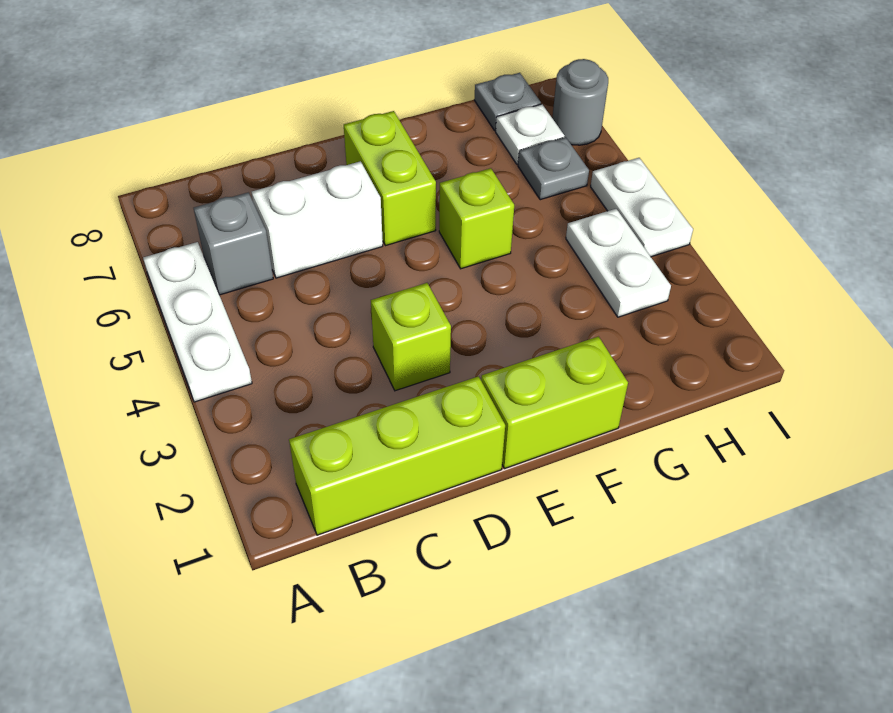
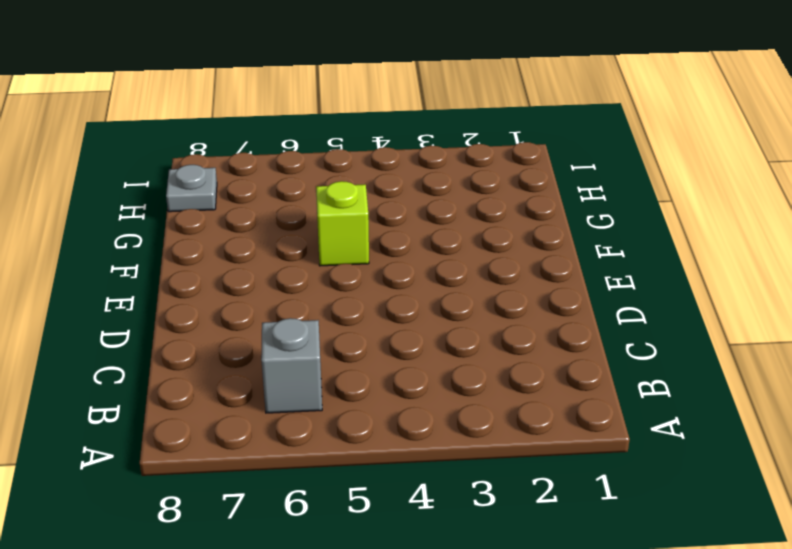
none -> white plate A4:A6 level 1
none -> lime brick B1:D1 level 1
none -> white brick C6:D6 level 1

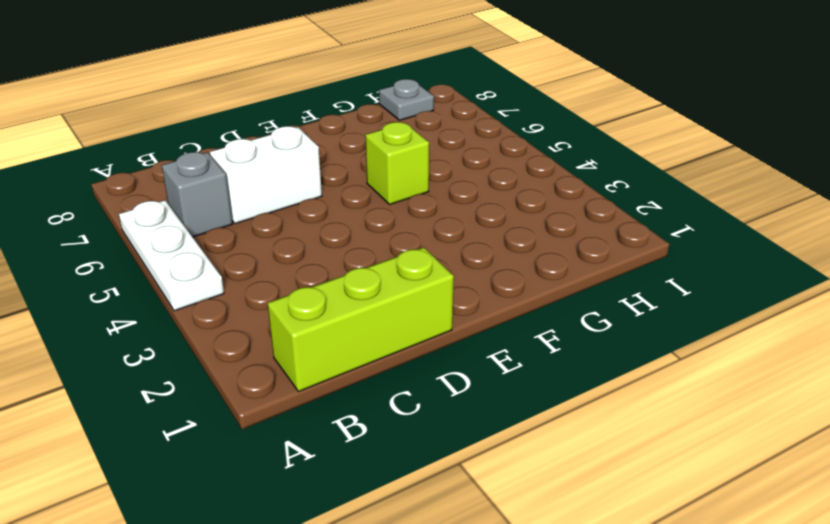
none -> lime brick D3 level 1
none -> lime brick E1:F1 level 1
none -> lime brick E6:E7 level 1

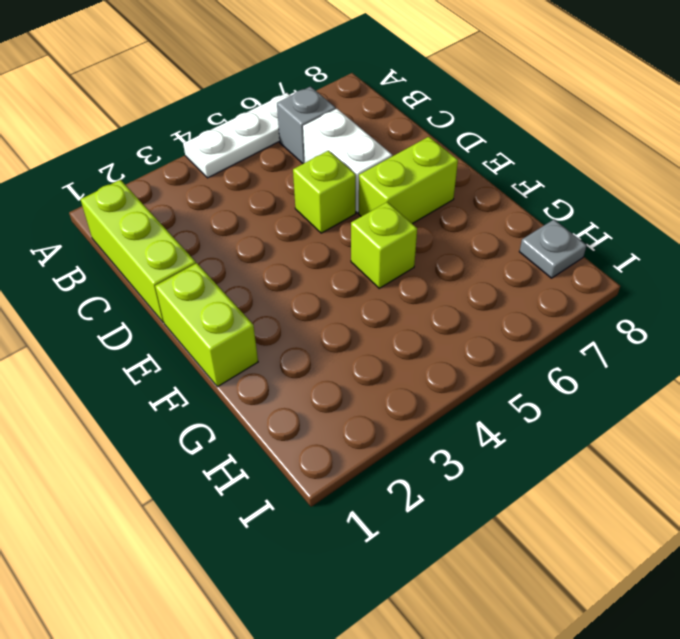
lime brick D5 level 1 -> lime brick D3 level 1
none -> white plate H3:H4 level 1
none -> grey plate H6 level 1
none -> white plate H7 level 1

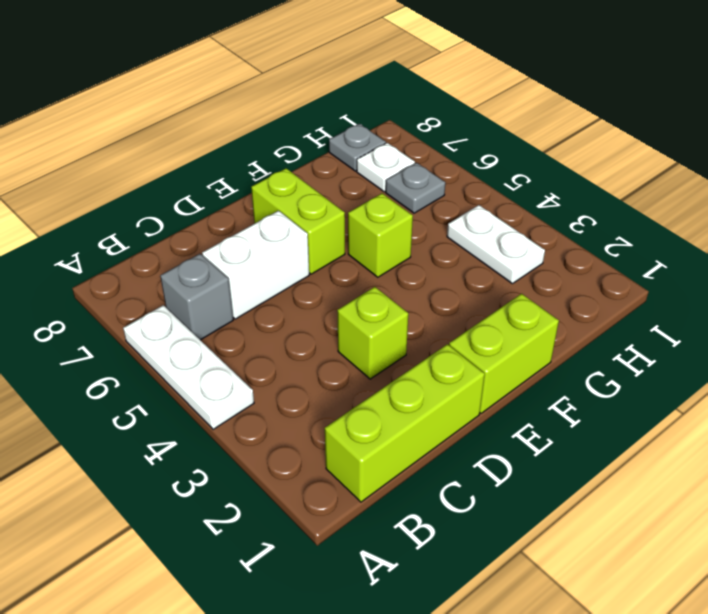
none -> white plate I4:I5 level 1
none -> grey round brick I7 level 1

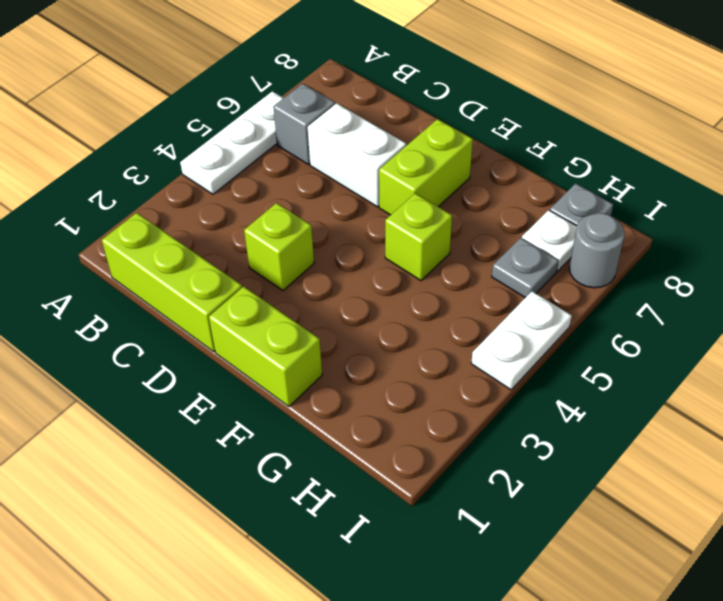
none -> white plate H3:H4 level 1

